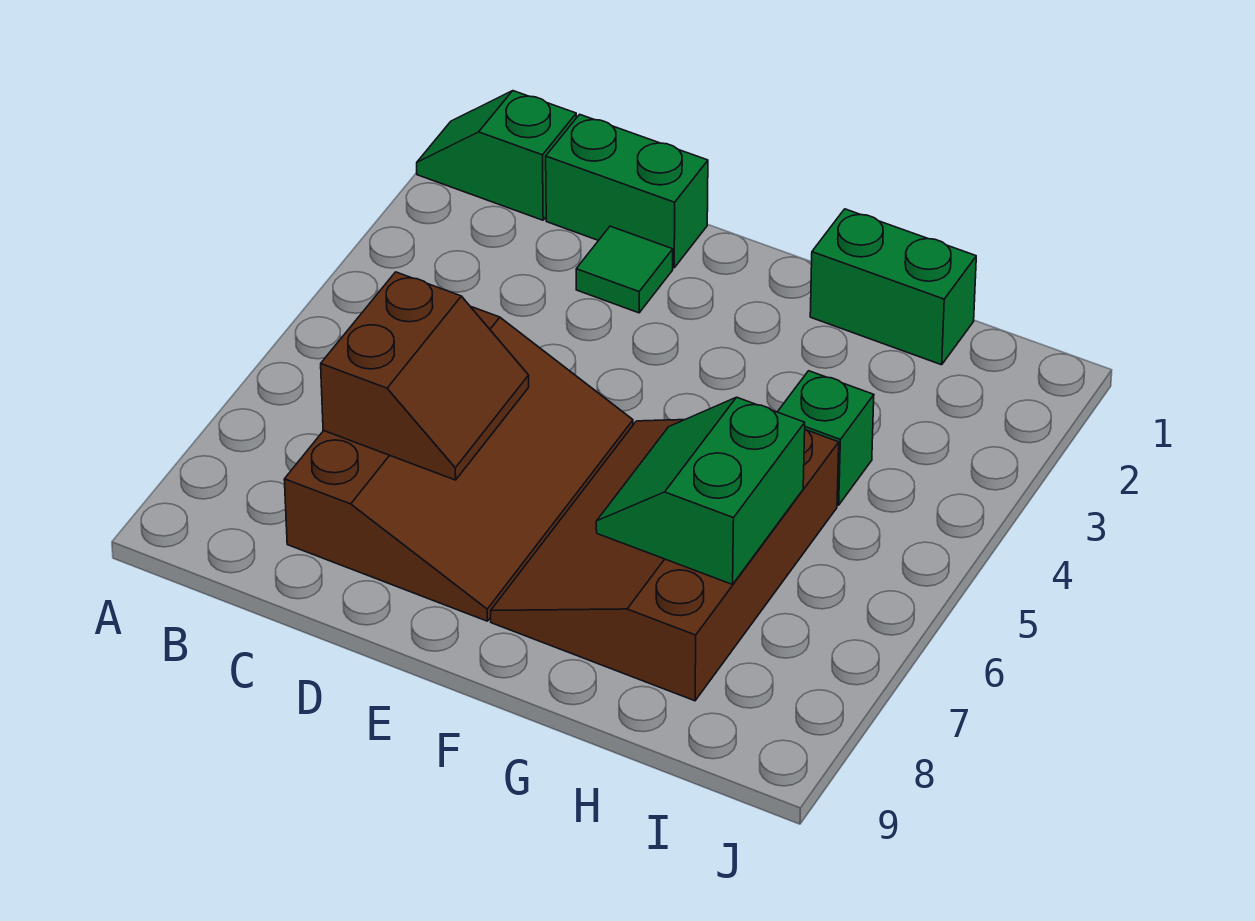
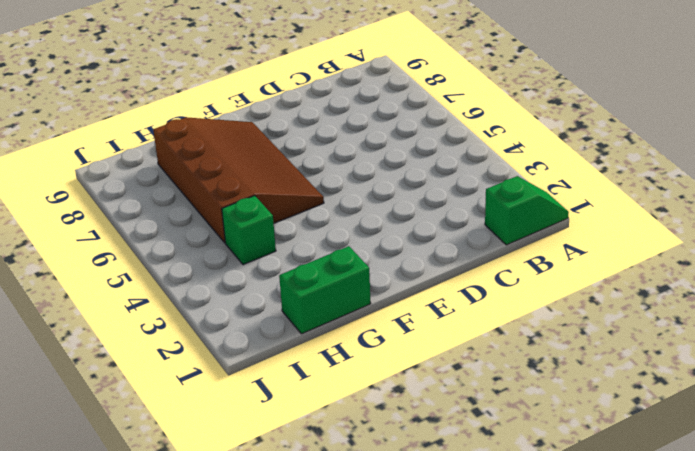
none -> green brick C1:D1 level 1
none -> brown slope C5:E8 level 1 top C

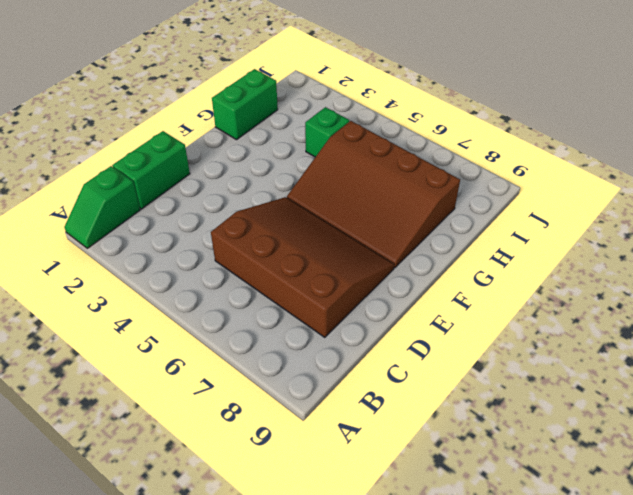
none -> green tile D2 level 1
none -> brown slope C6:D7 level 2 top C

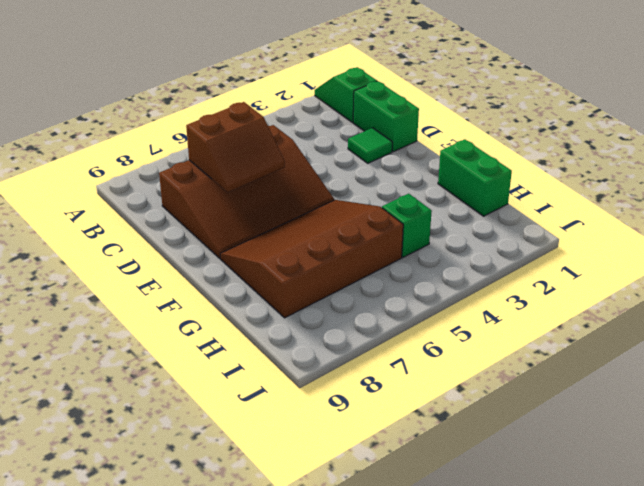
none -> green slope G6:H7 level 2 top H

